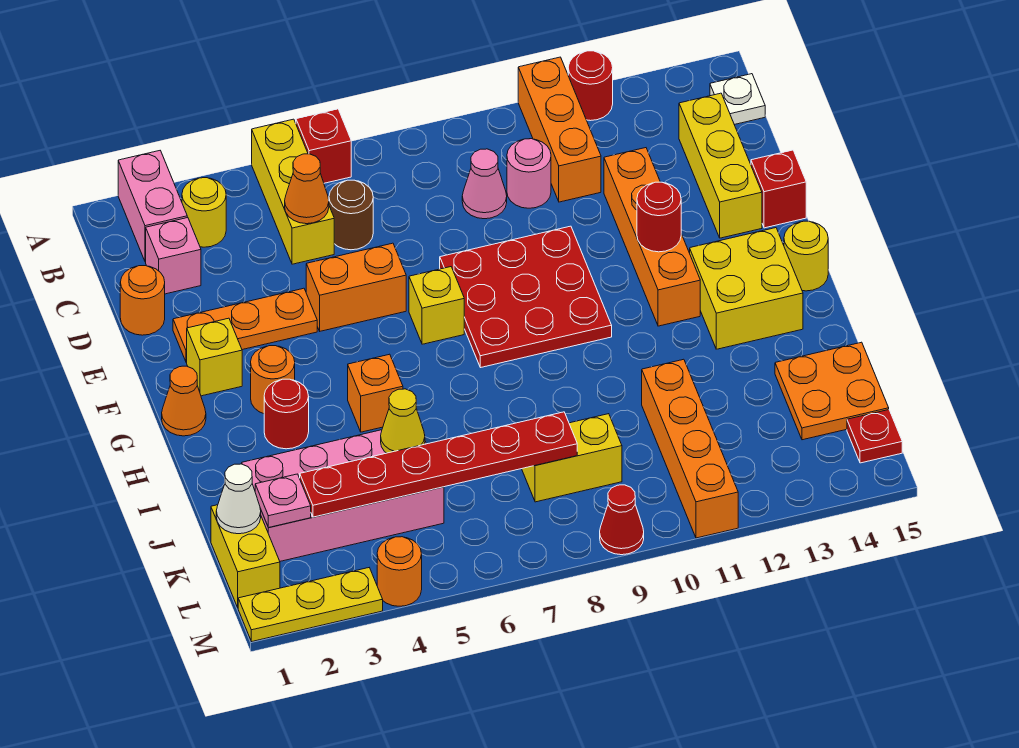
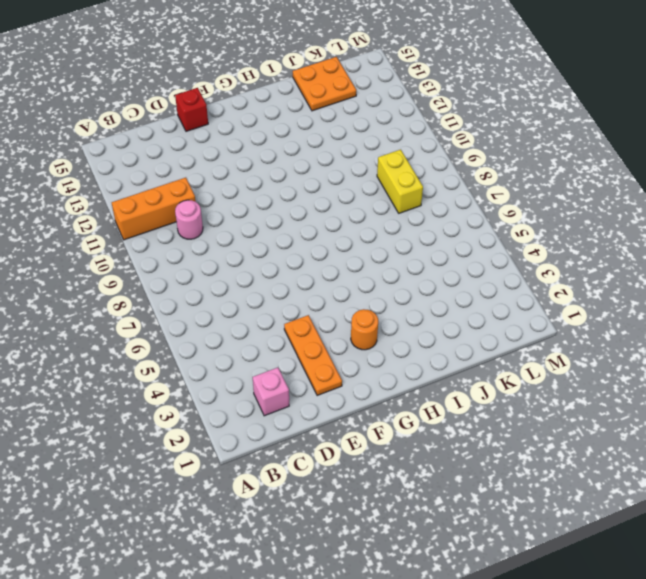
none -> pink brick A2:B2 level 1
none -> yellow brick A5:C5 level 1
none -> red brick A6 level 1
none -> red round brick A12 level 1

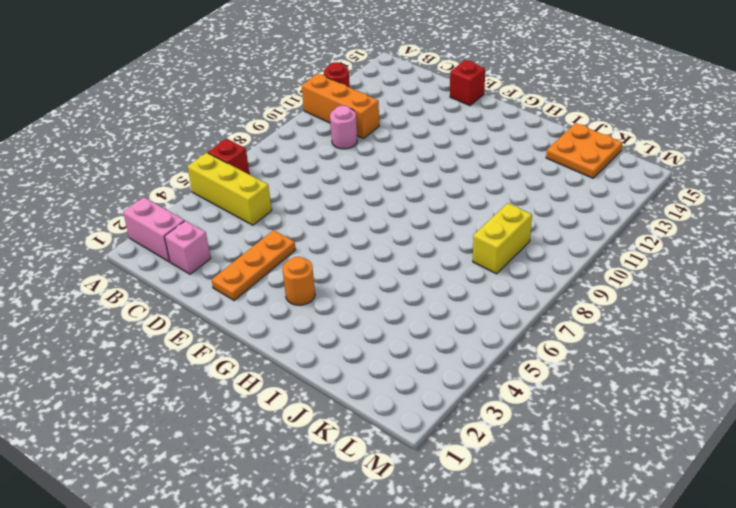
none -> yellow round brick B3 level 1
none -> white plate B15 level 1
none -> brown round brick C6 level 1
none -> pink cone C9 level 1

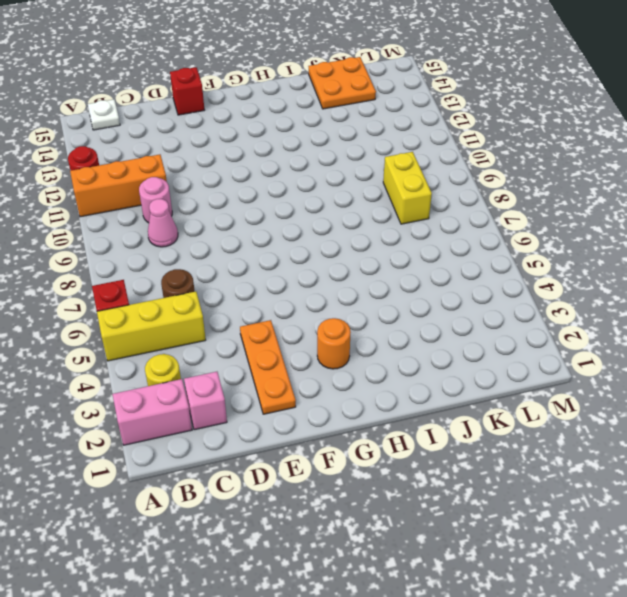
none -> yellow brick C14:E14 level 1
none -> orange round brick D1 level 1
none -> orange brick D12:G12 level 1
none -> orange brick E5:E6 level 1

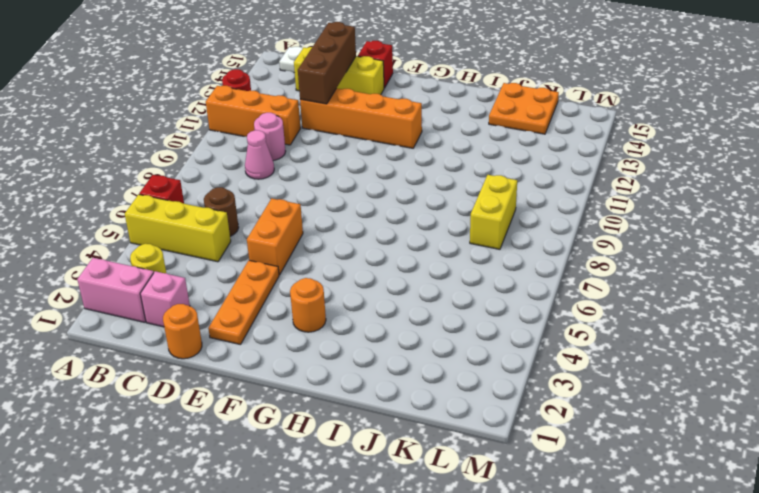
brown brick D12:D14 level 2 -> none
none -> red plate E8:G10 level 1
none -> yellow brick F2 level 1
none -> yellow brick F7 level 1
none -> orange cone G1 level 1

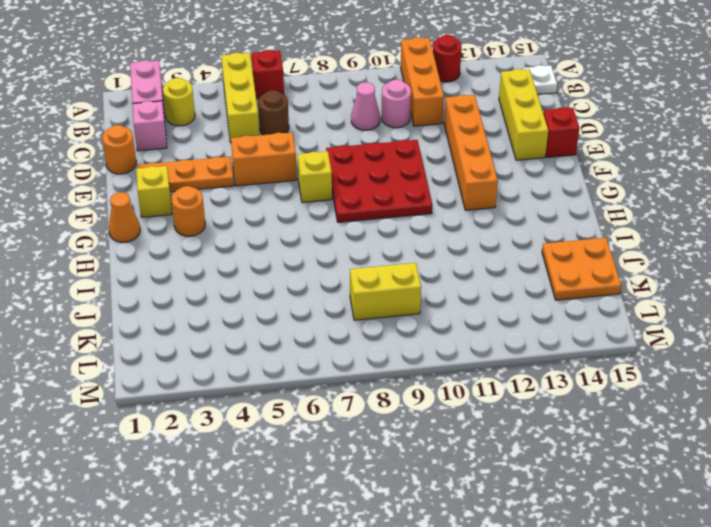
none -> yellow brick G13:H14 level 1
none -> yellow round brick G15 level 1
none -> red round brick H3 level 1
none -> orange brick H5 level 1

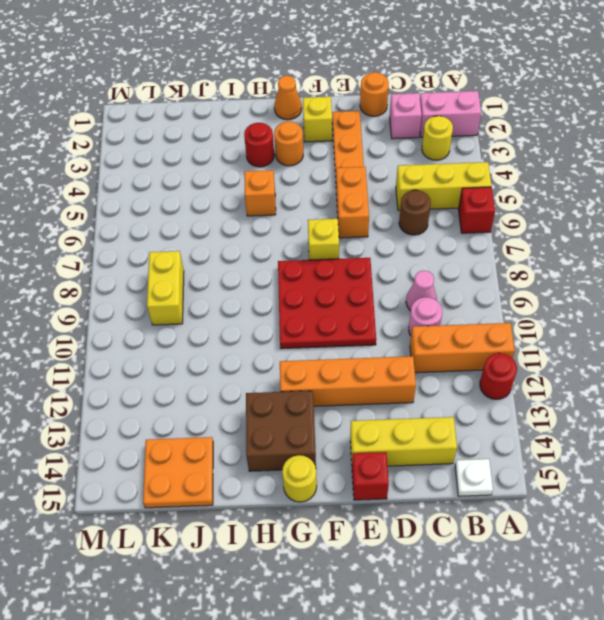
brown brick G13:H14 level 1 -> yellow brick G13:H14 level 1
none -> pink brick J2:K5 level 1
none -> orange brick J11:M11 level 1
none -> yellow brick K1:L1 level 1
none -> red plate L15 level 1

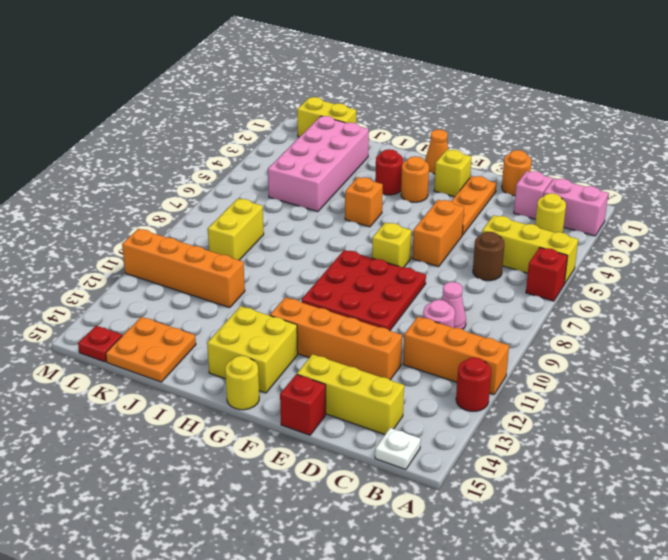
none -> yellow plate M1:M3 level 1
none -> orange round brick M4 level 1
none -> red cone M9 level 1
none -> orange cone C5 level 2

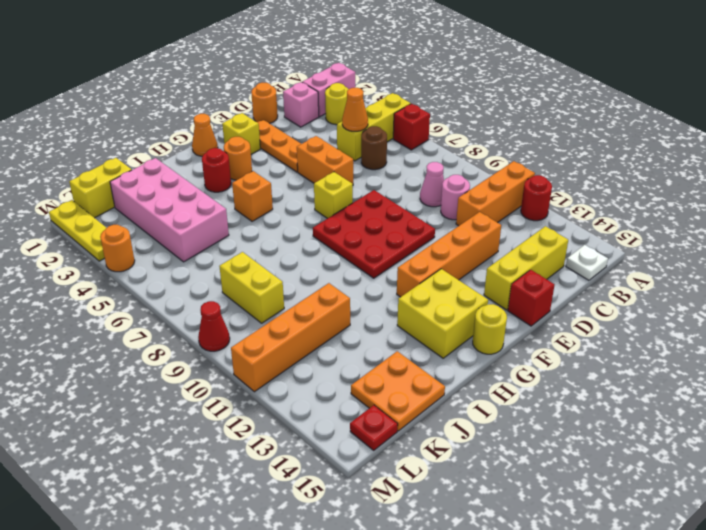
none -> red round brick F12 level 2
none -> yellow cone J5 level 2
none -> white cone K1 level 2
none -> pink plate K2 level 2

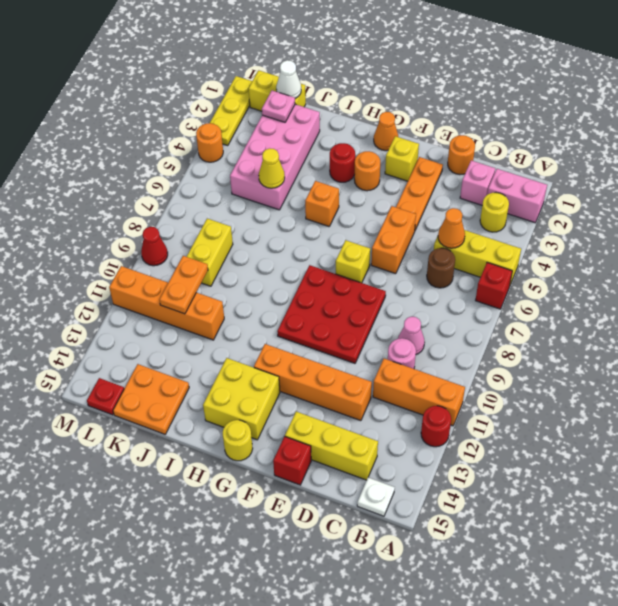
orange plate K10:K11 level 2 -> none
none -> red round brick F12 level 2
none -> red plate K3:K8 level 2

